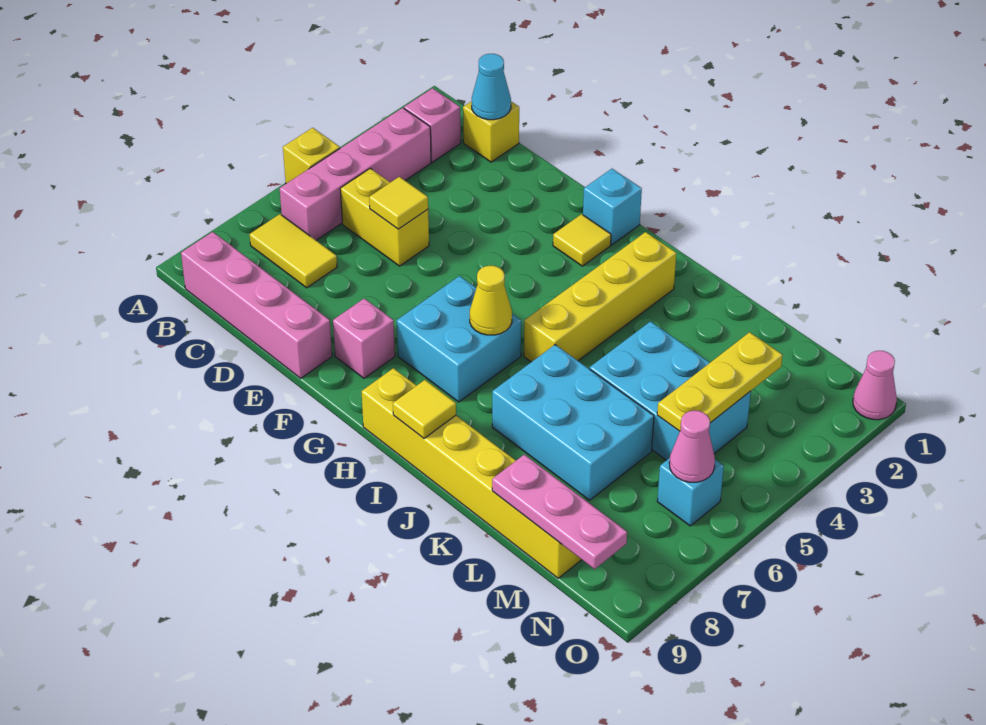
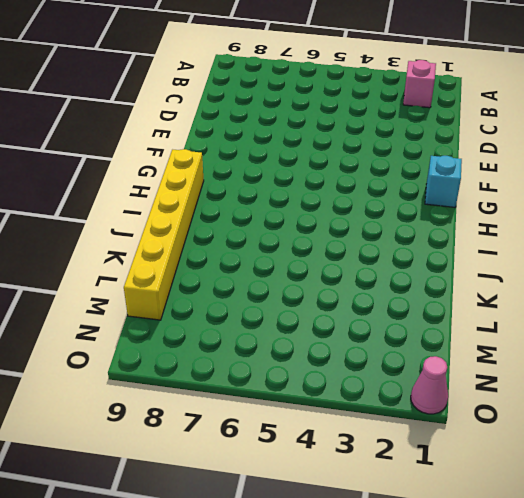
none -> yellow brick A5 level 1
none -> pink brick B3:B6 level 1
none -> yellow tile B7:C7 level 1

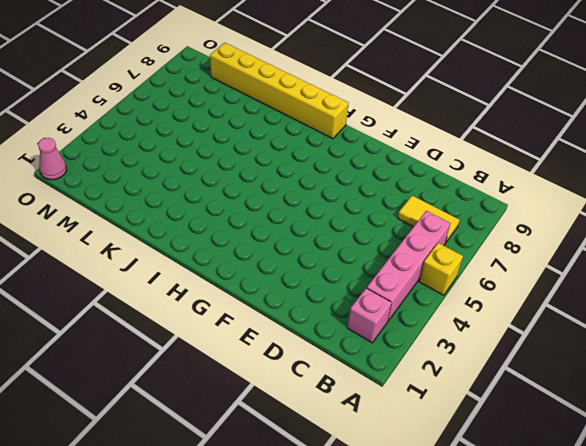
none -> pink brick B9:E9 level 1
none -> yellow brick C1 level 1
none -> yellow brick C5:D5 level 1

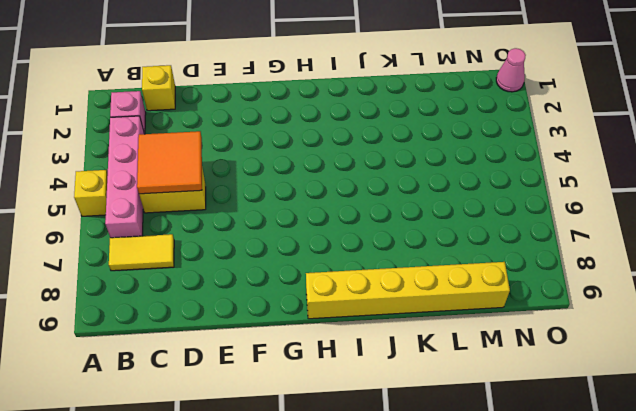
orange tile C4:D5 level 2 -> yellow tile D5 level 2
none -> pink brick B9:E9 level 1
none -> pink brick F8 level 1
none -> cyan brick G1 level 1

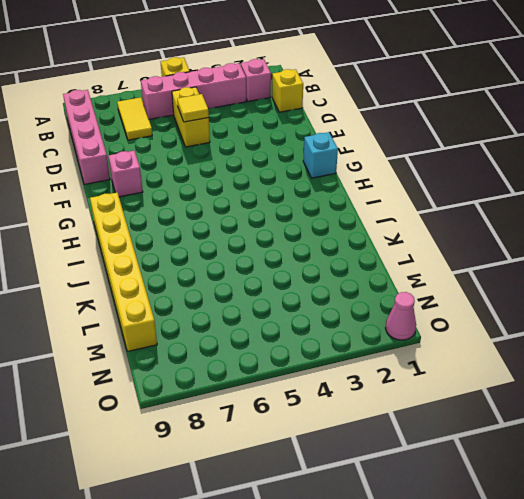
none -> yellow tile G2 level 1
none -> cyan brick G6:H7 level 1
none -> yellow brick I2:I5 level 1

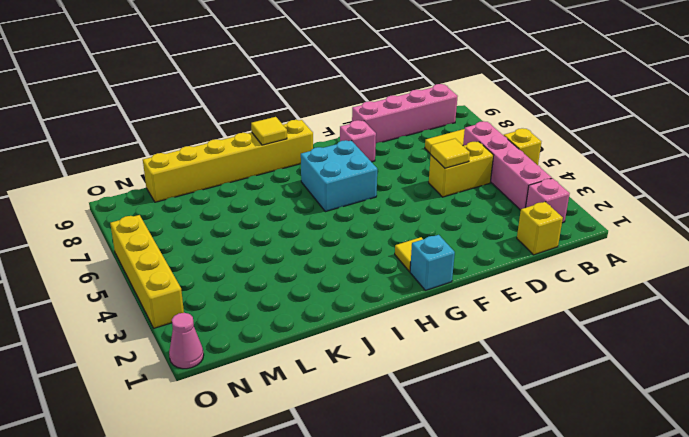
yellow brick O3:O6 level 1 -> yellow brick I2:I5 level 1
none -> cyan brick J6:L7 level 1
none -> cyan brick K4:M5 level 1
none -> cyan brick N6 level 1

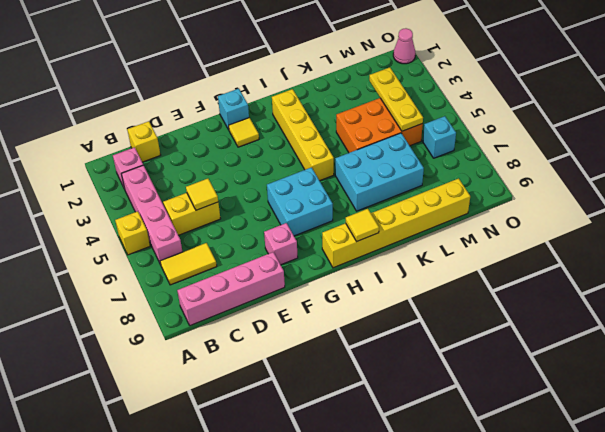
orange brick K4:M5 level 1 -> cyan brick K4:M5 level 1
none -> cyan cone C1 level 2
none -> yellow cone H6 level 2
none -> pink plate L9:N9 level 2

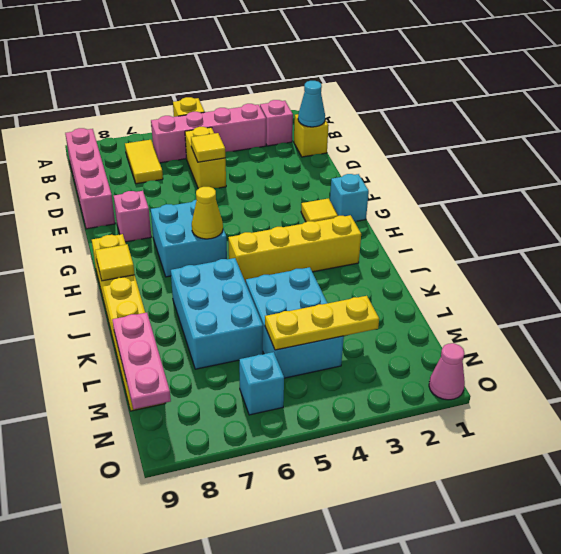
none -> pink cone N6 level 2

